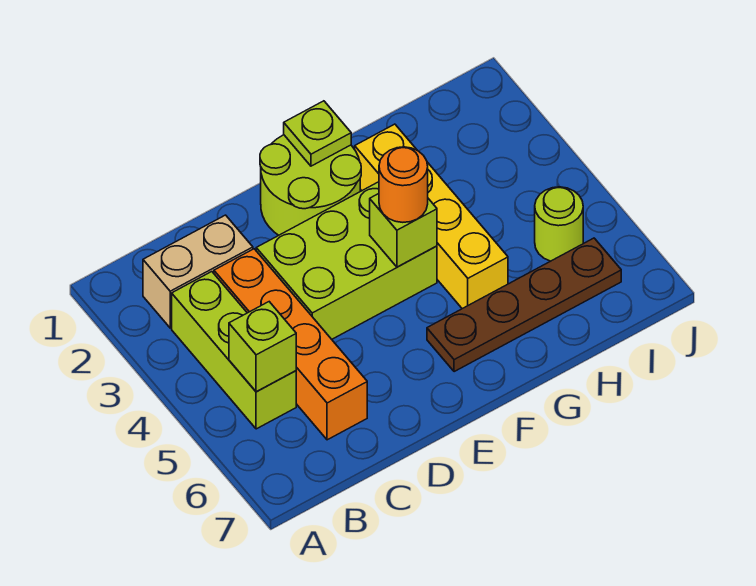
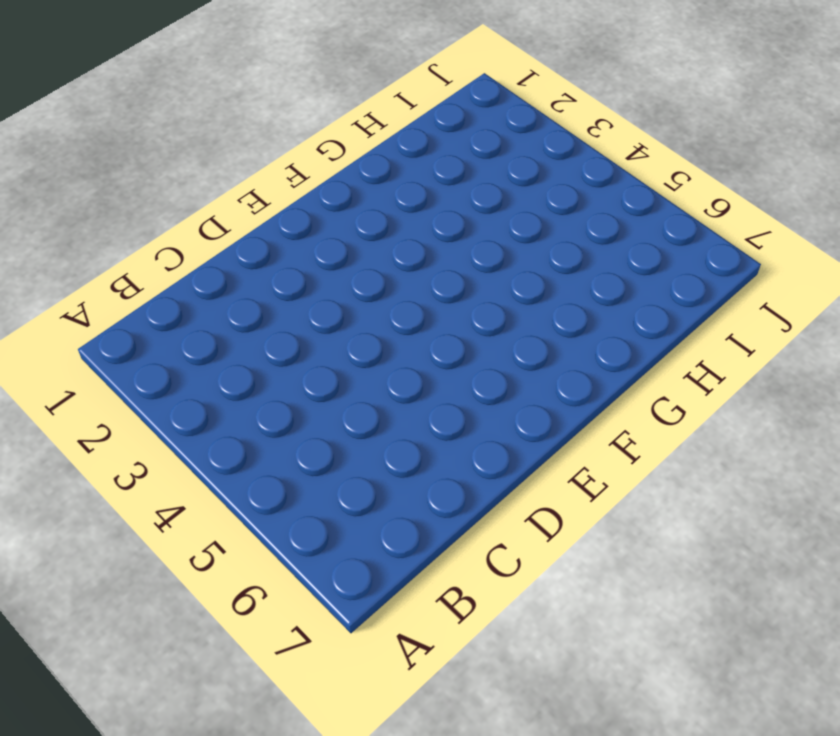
none -> tan brick B2:C2 level 1
none -> lime brick B3:B5 level 1
none -> orange brick C3:C6 level 1

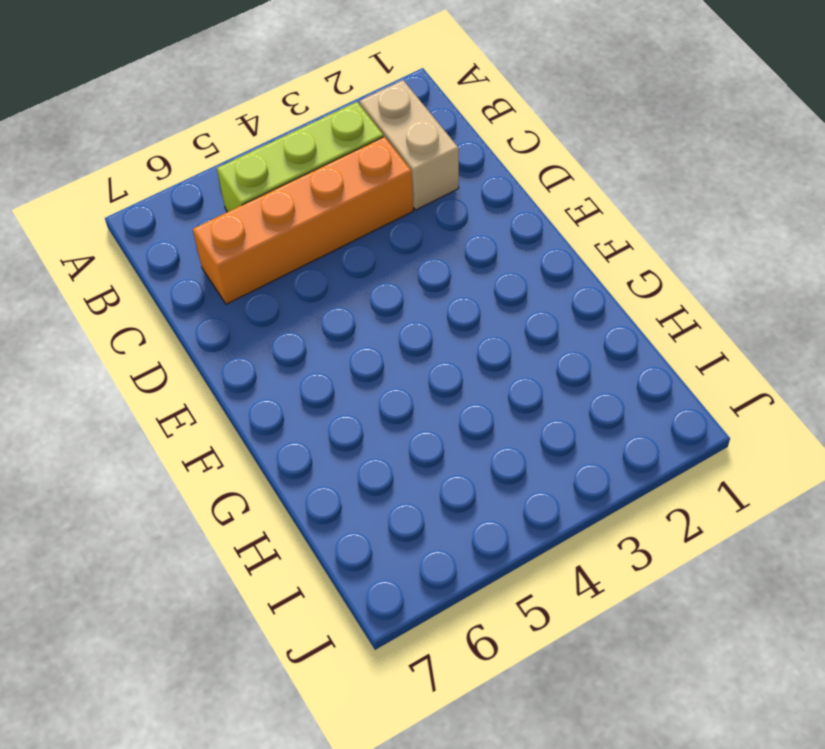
none -> lime brick D3:F4 level 1
none -> lime round brick E1:F2 level 1
none -> brown plate F6:I6 level 1

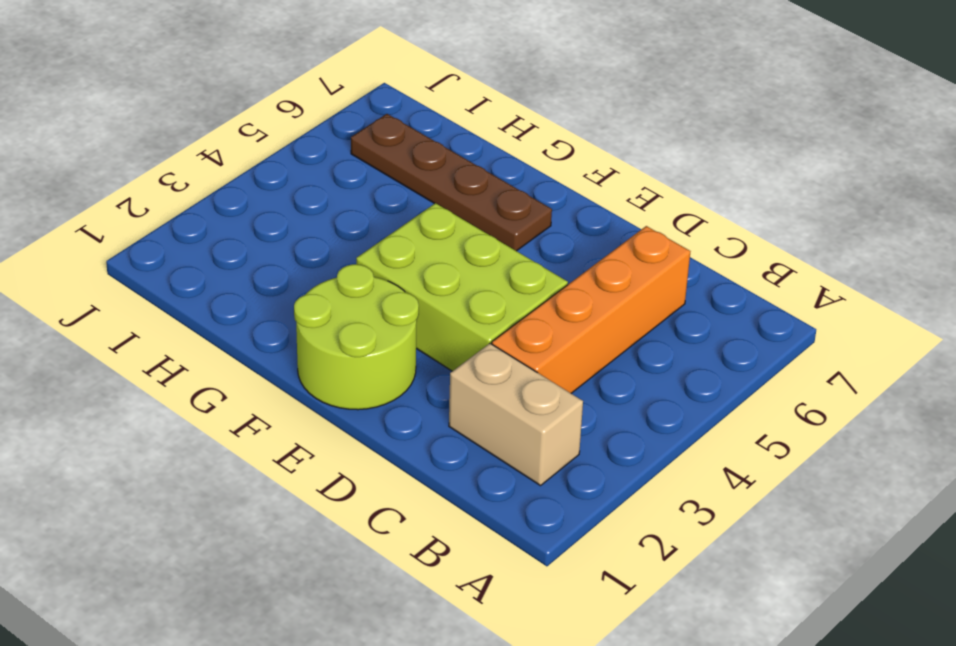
none -> lime brick B3:B5 level 1
none -> yellow brick G2:G5 level 1
none -> lime round brick I5 level 1

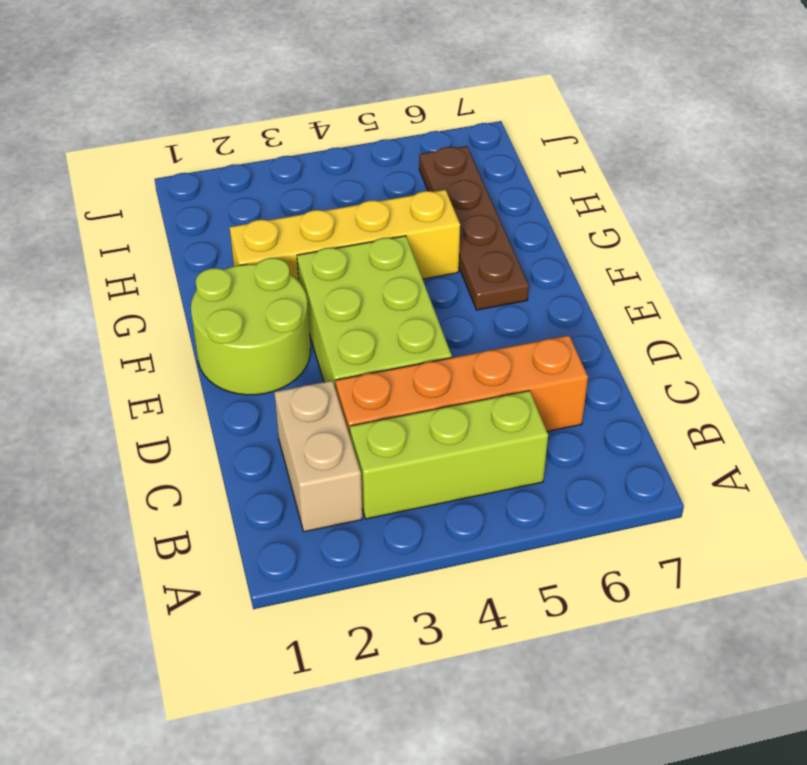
none -> lime round brick I5 level 1
none -> lime brick B5 level 2
none -> lime plate F1 level 2

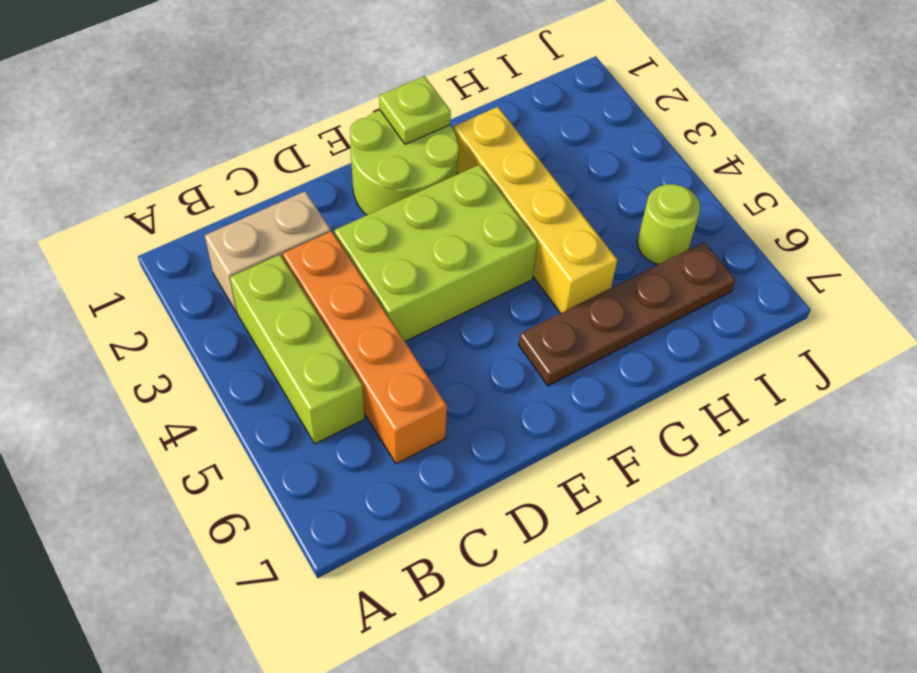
none -> lime brick B5 level 2
none -> lime brick F4 level 2
none -> orange round brick F4 level 3

